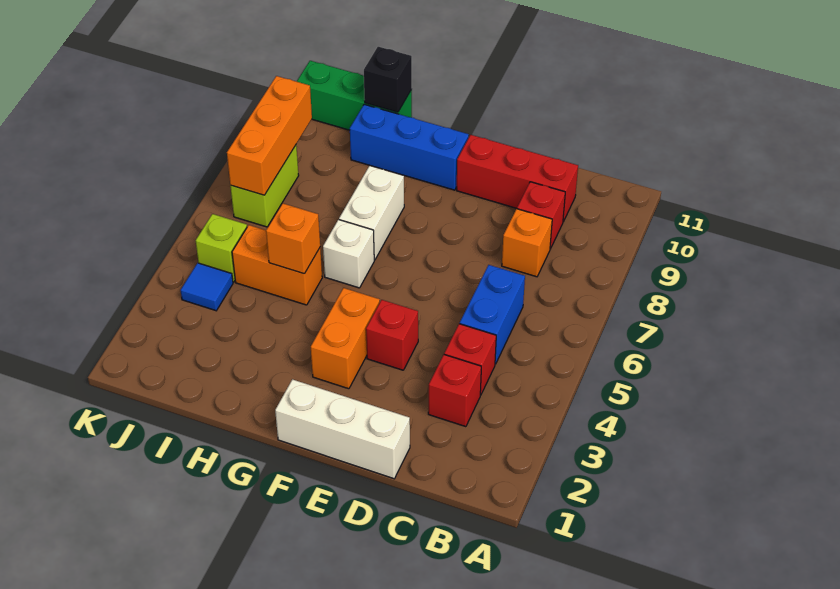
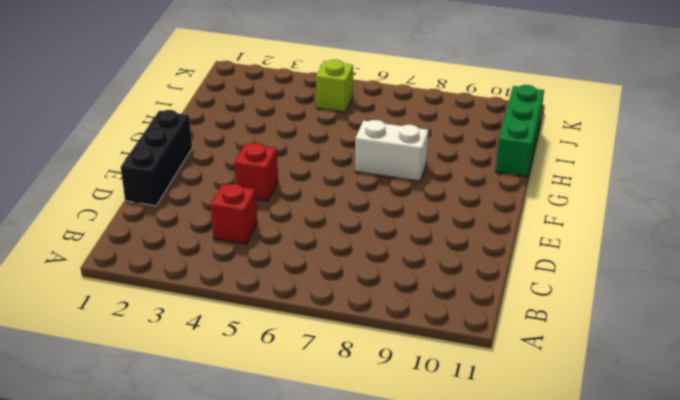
black brick D1:F1 level 1 -> white brick D1:F1 level 1
none -> red brick C3 level 1
none -> blue brick C5:C6 level 1
none -> orange brick C8 level 1

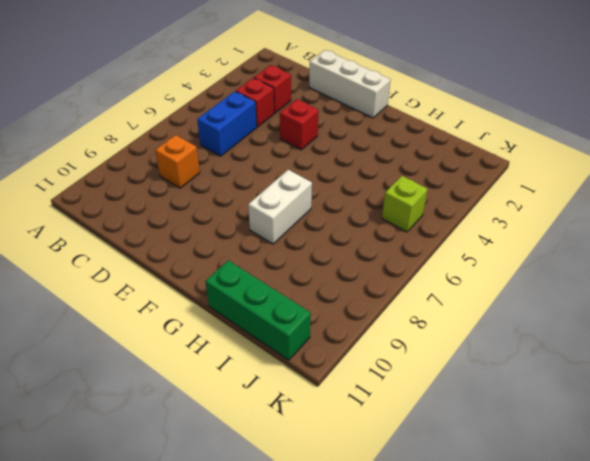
none -> red brick C9 level 1
none -> red brick C10:E10 level 1
none -> orange brick F3:F4 level 1

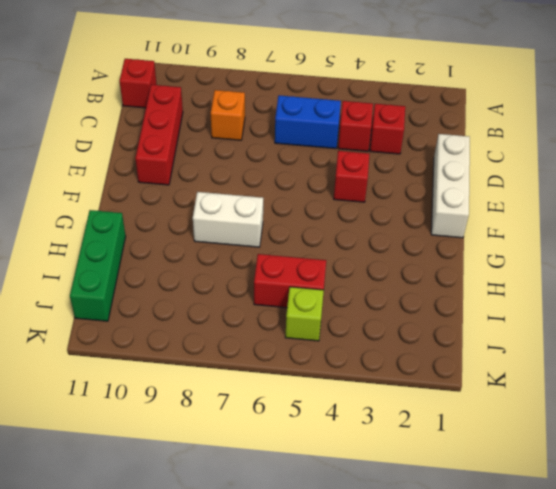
red brick B11 level 1 -> red brick C9 level 1
red brick I5:I6 level 1 -> orange brick H5:I5 level 1
none -> orange brick F3:F4 level 1
none -> blue brick F10:H10 level 1
none -> white brick G6 level 1

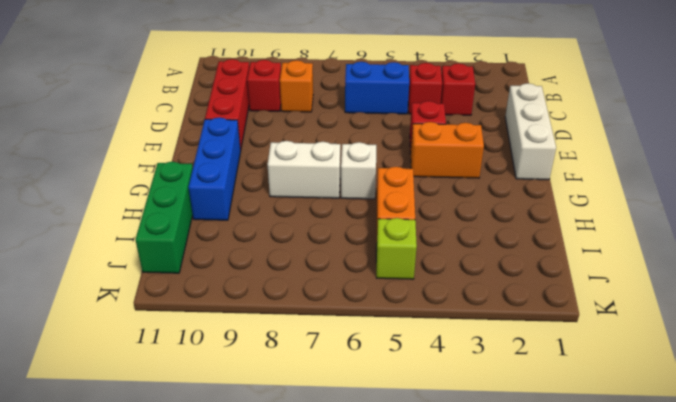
none -> blue tile J4 level 1
none -> lime brick J7:J8 level 1
none -> orange brick H5 level 2

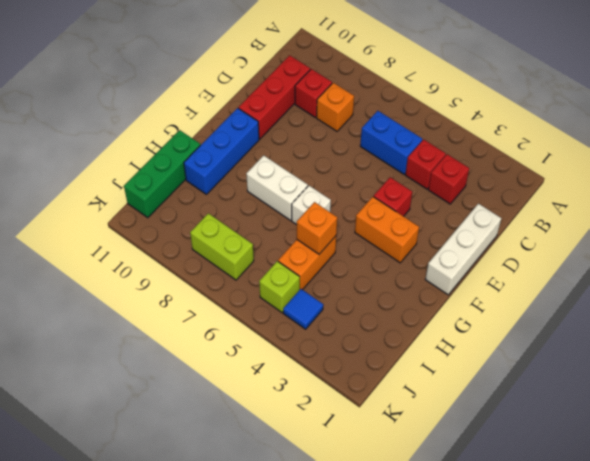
none -> black brick H11 level 2
none -> orange brick J7:J9 level 2

